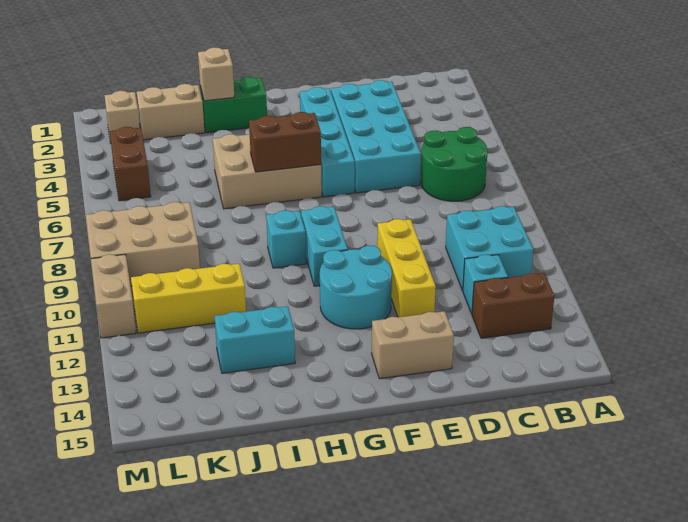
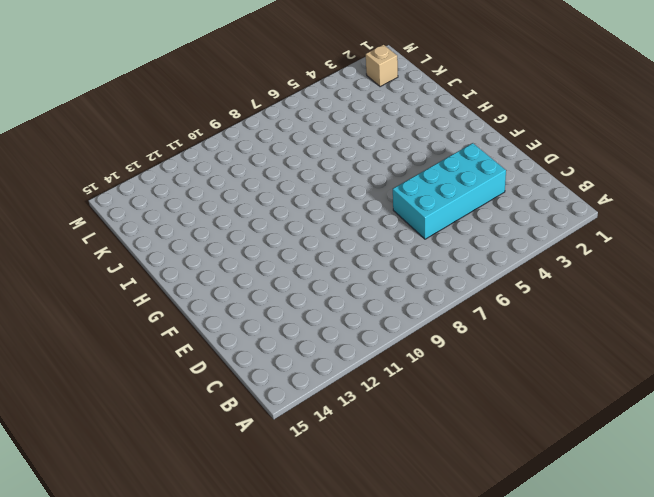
none -> green round brick B6:C7 level 1
none -> cyan brick B10:C11 level 1
none -> brown brick B13:C13 level 1

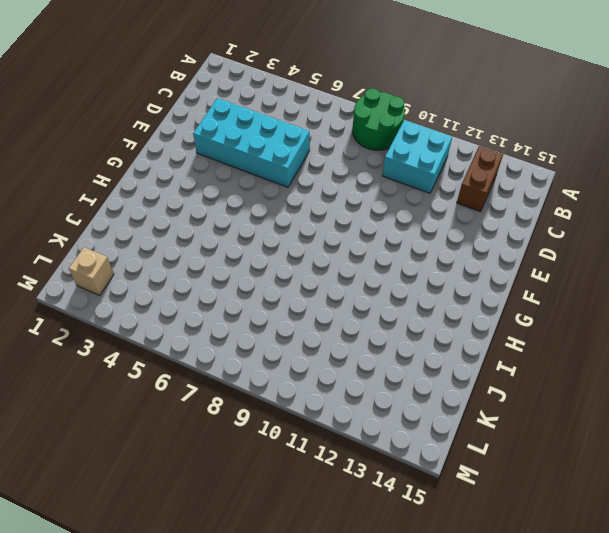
green round brick A8:B9 level 1 -> green round brick B6:C7 level 1
none -> cyan brick C12 level 1
none -> yellow brick E10:E12 level 1
none -> tan brick E14:F14 level 1

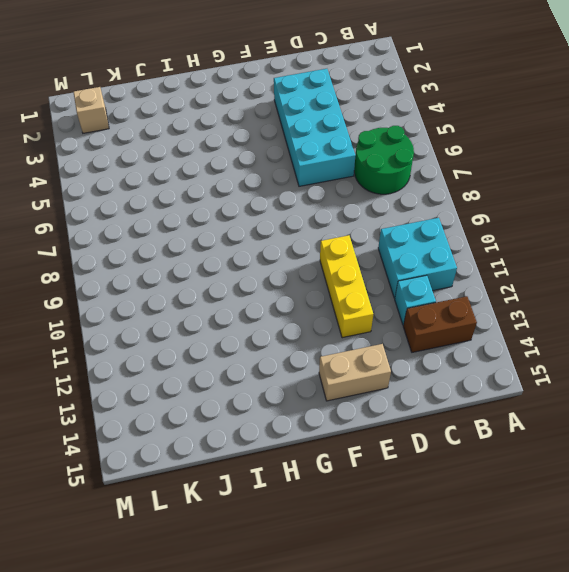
none -> cyan brick F3:F6 level 1
none -> cyan round brick F11:G12 level 1
none -> tan brick G5:I6 level 1

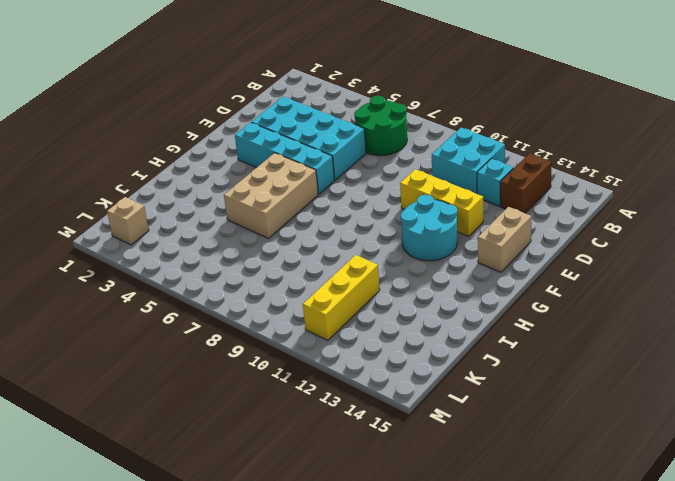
none -> cyan brick G9:G10 level 1
none -> green brick H2:I2 level 1
none -> cyan brick H9 level 1

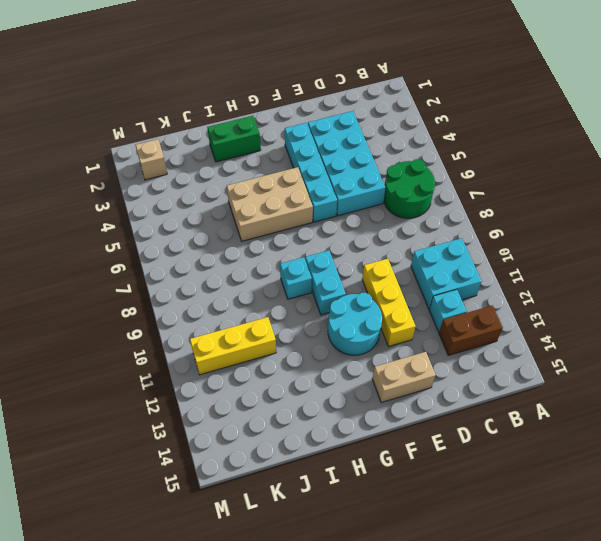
none -> cyan brick I13:J13 level 1
none -> tan brick J2:K2 level 1
none -> tan brick K8:M9 level 1

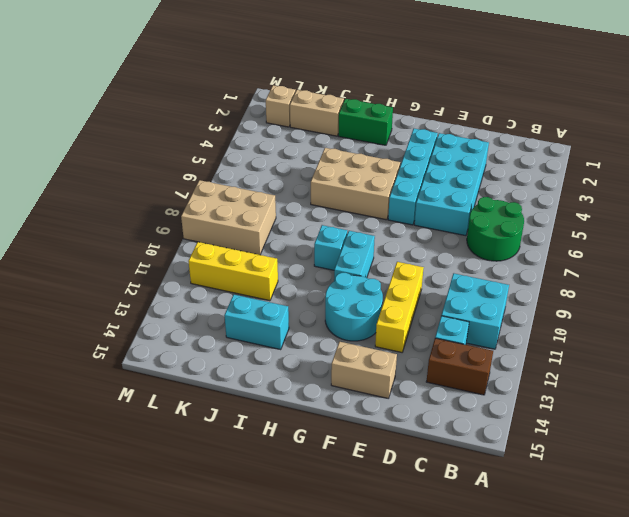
none -> brown brick L4:L5 level 1
none -> tan brick M10:M11 level 1
none -> brown brick G6:H6 level 2

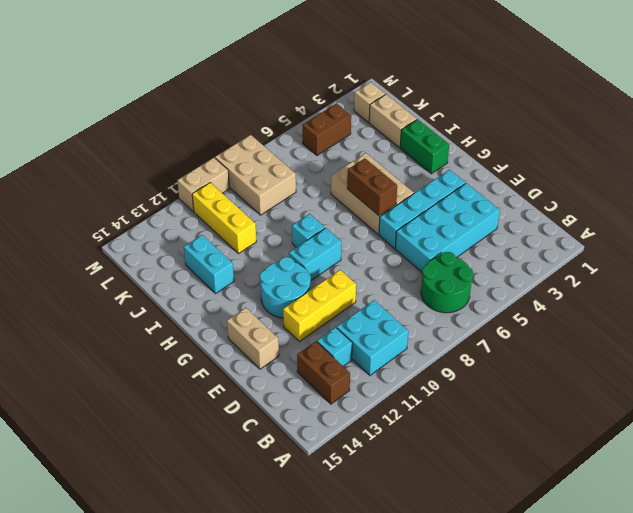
none -> tan brick I2 level 2

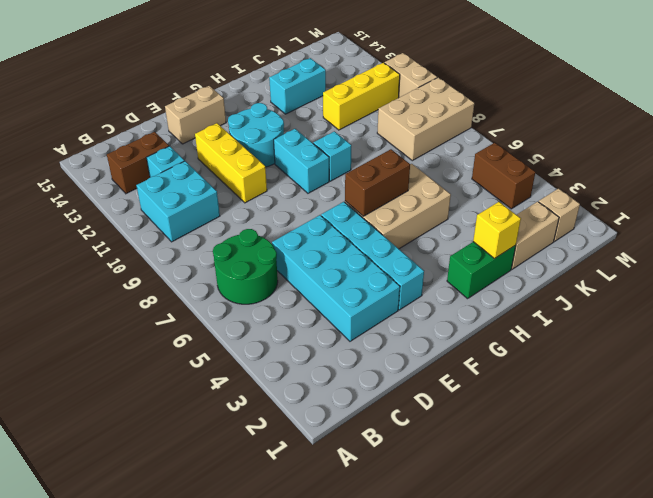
yellow brick I2 level 2 -> tan brick I2 level 2

